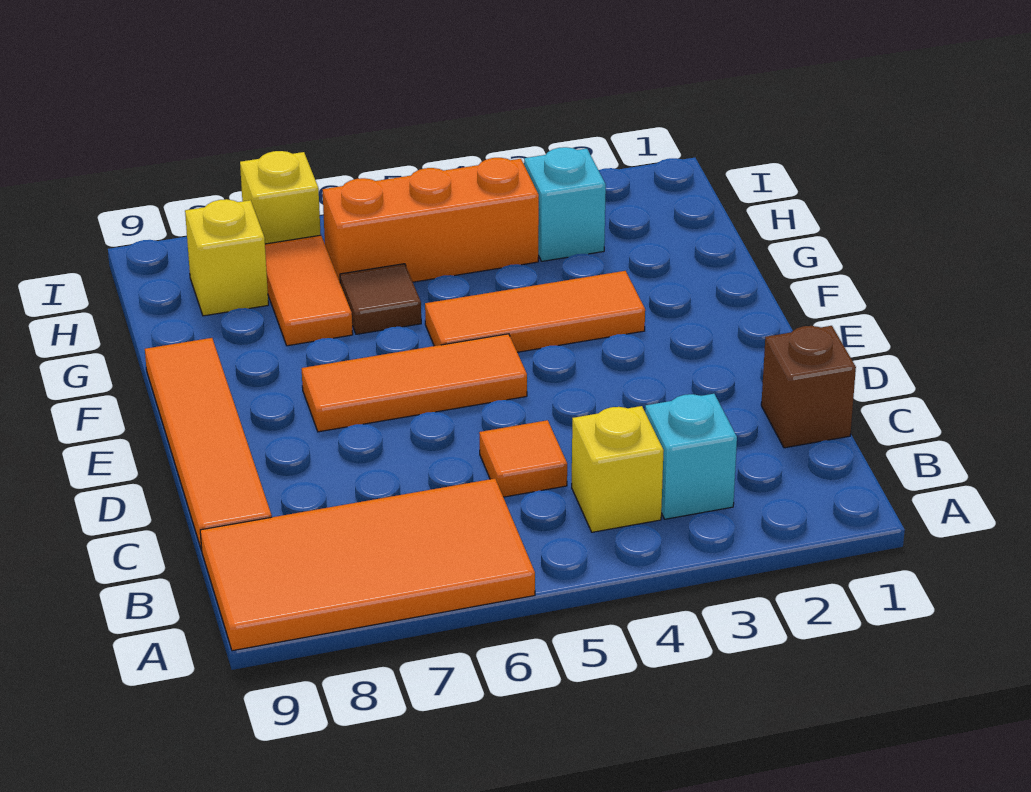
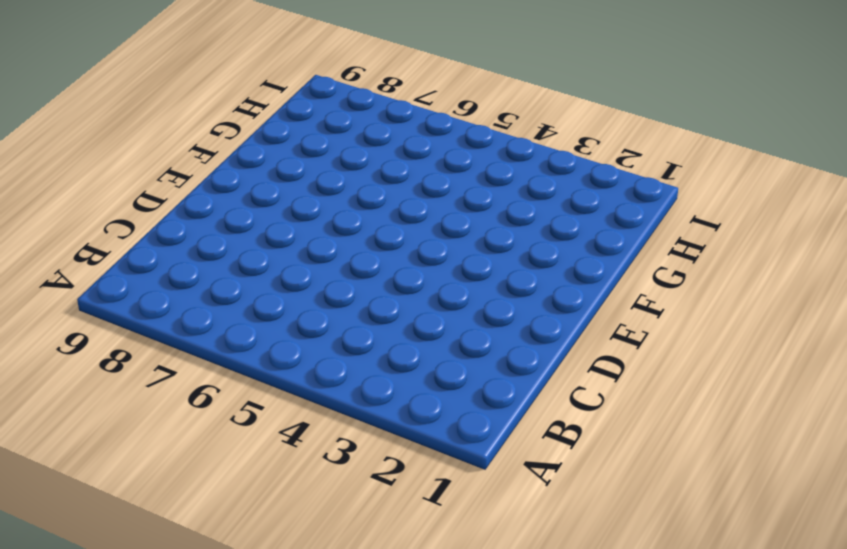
none -> orange tile A6:B9 level 1
none -> cyan brick B3 level 1
none -> yellow brick B4 level 1

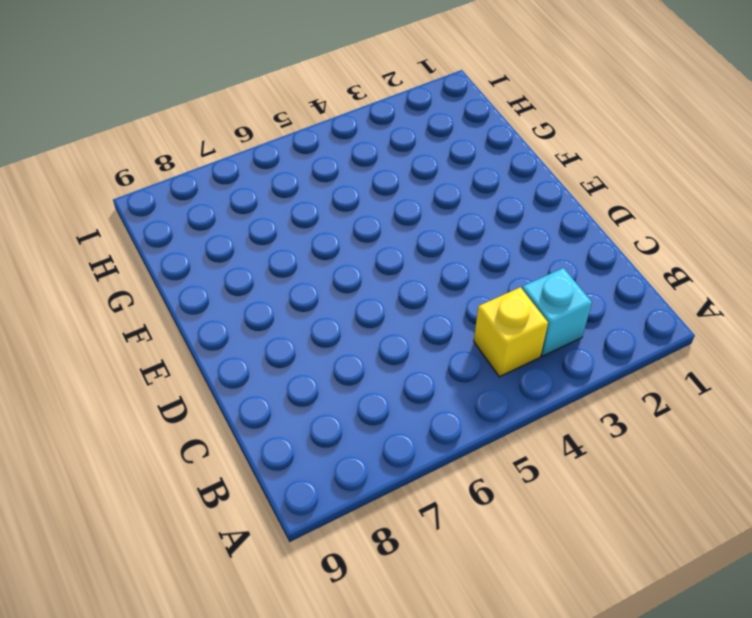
none -> orange tile A6:B9 level 1
none -> brown brick C1 level 1
none -> orange tile C5 level 1

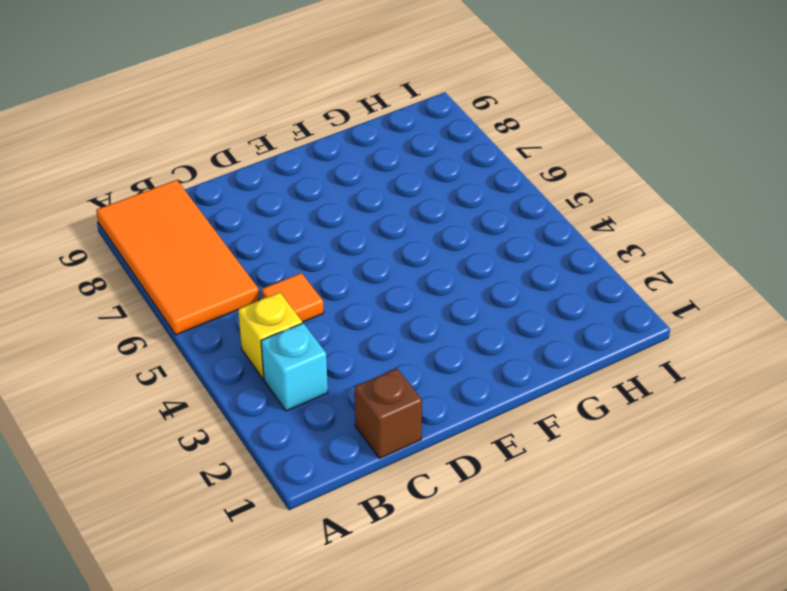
none -> orange tile C9:F9 level 1
none -> orange tile E5:E7 level 1
none -> orange tile F3:F5 level 1

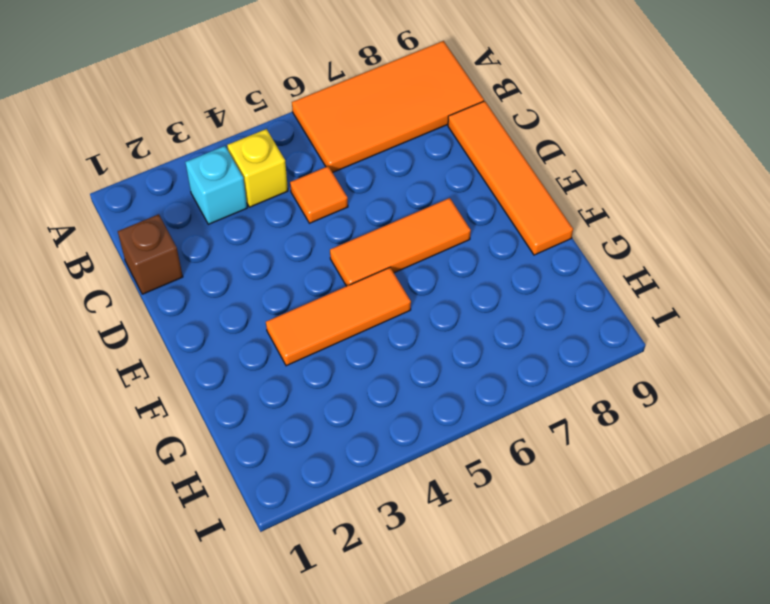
none -> brown tile G6 level 1
none -> orange tile G7:H7 level 1
none -> cyan brick H3 level 1

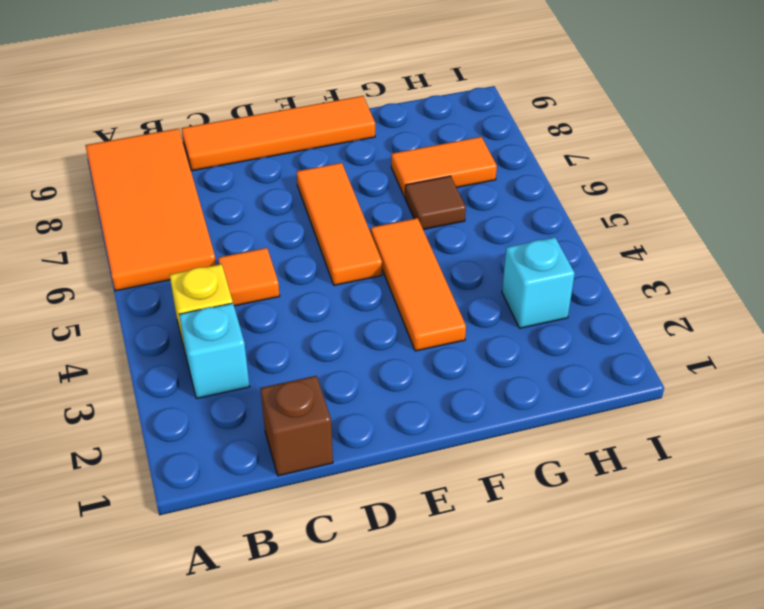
none -> orange brick H4:H6 level 1
none -> yellow brick H8 level 1
none -> yellow brick I7 level 1

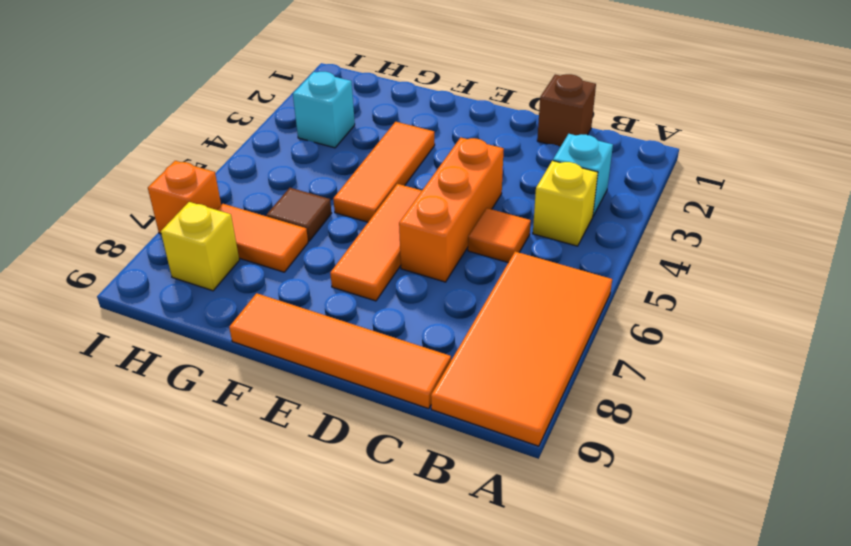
orange brick D4:D6 level 1 -> orange brick H4:H6 level 1
orange brick I7 level 1 -> yellow brick I7 level 1

